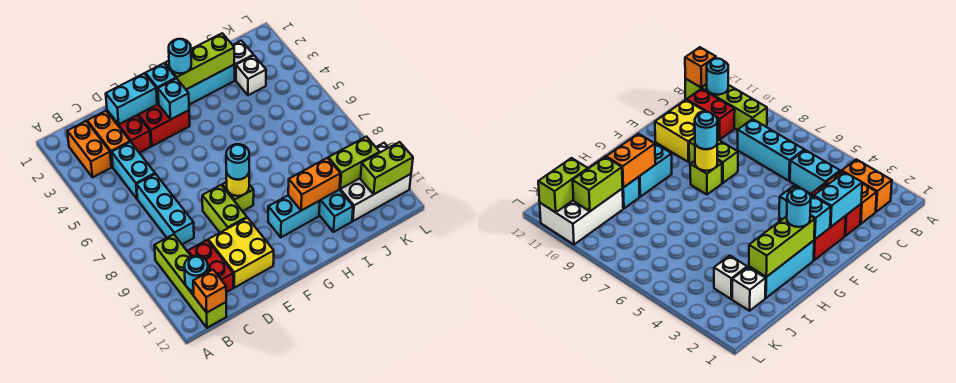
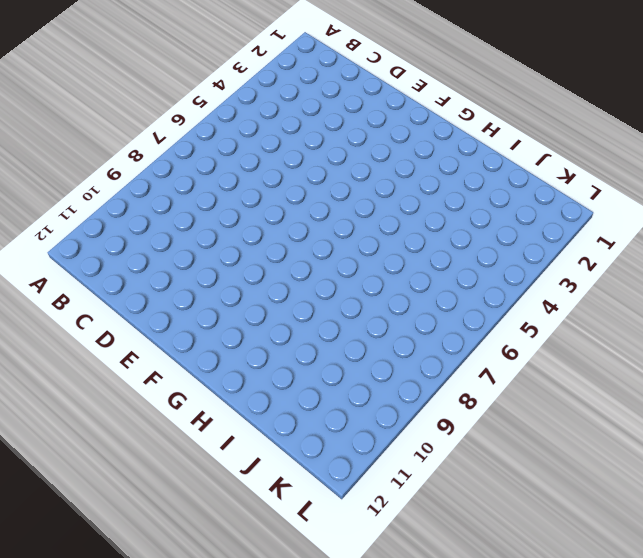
none -> orange brick B2:B3 level 1
none -> lime brick B9:B12 level 1
none -> orange brick C2:C3 level 1

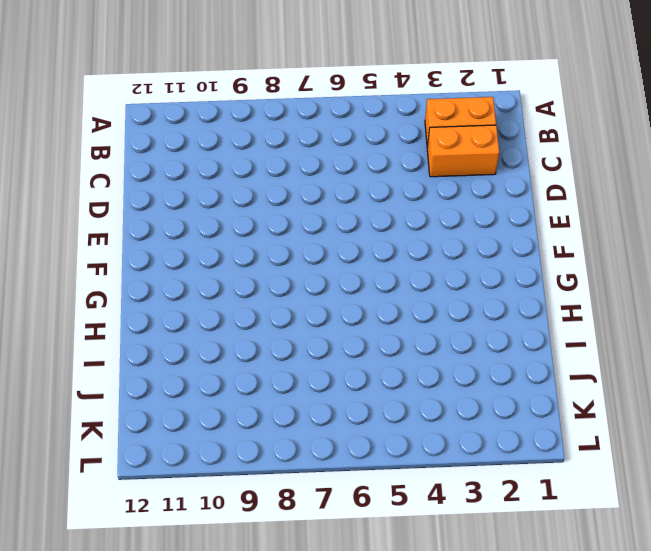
none -> lime brick B9:B12 level 1
none -> cyan brick C4:C5 level 1
none -> cyan brick C6:C8 level 1

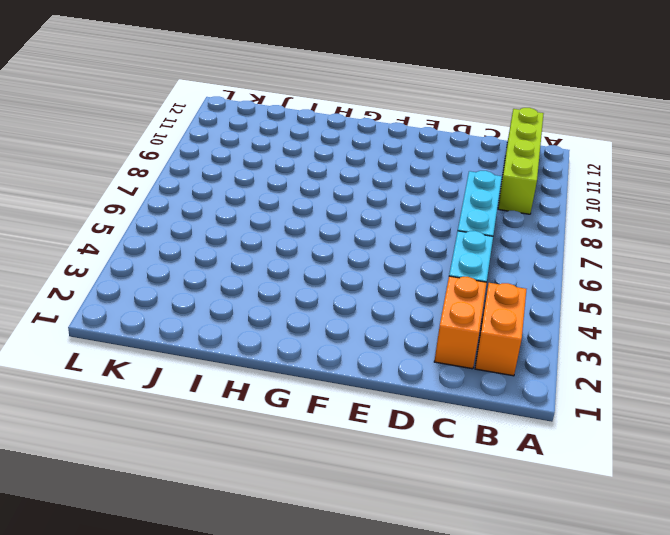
none -> red brick C10:C11 level 1
none -> red brick D2:D3 level 1
none -> yellow brick D10:E11 level 1

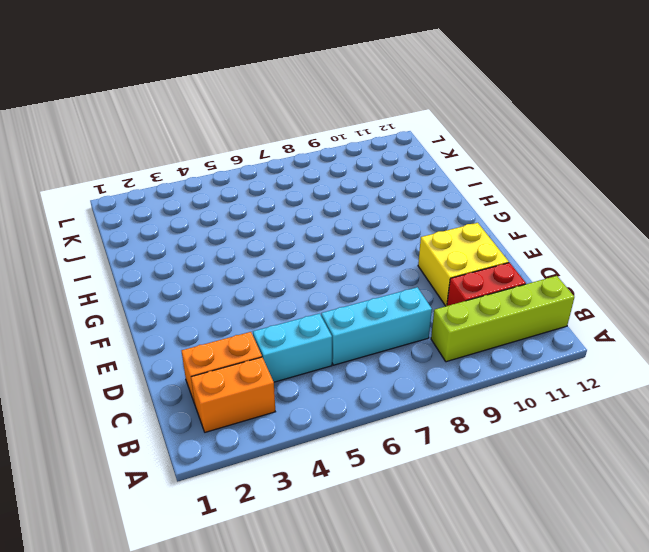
none -> red brick D2:D3 level 1
none -> red brick E2:F3 level 1
none -> lime brick E8:E9 level 1

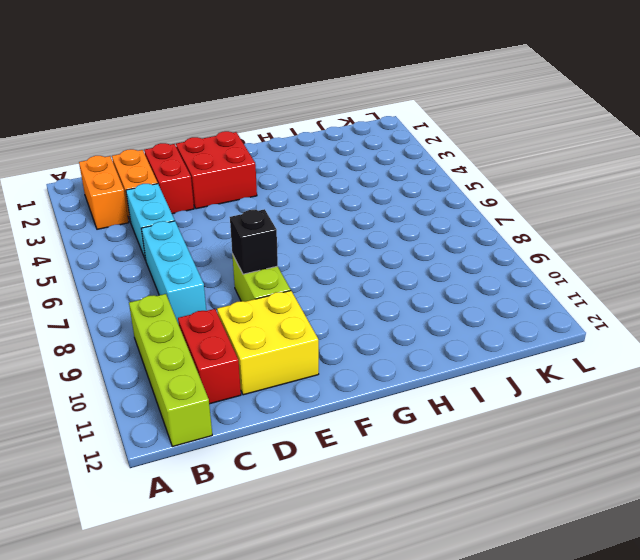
black brick E8 level 2 -> none
none -> lime brick F8 level 1
none -> cyan brick G2:I2 level 1
none -> cyan brick G10:H10 level 1

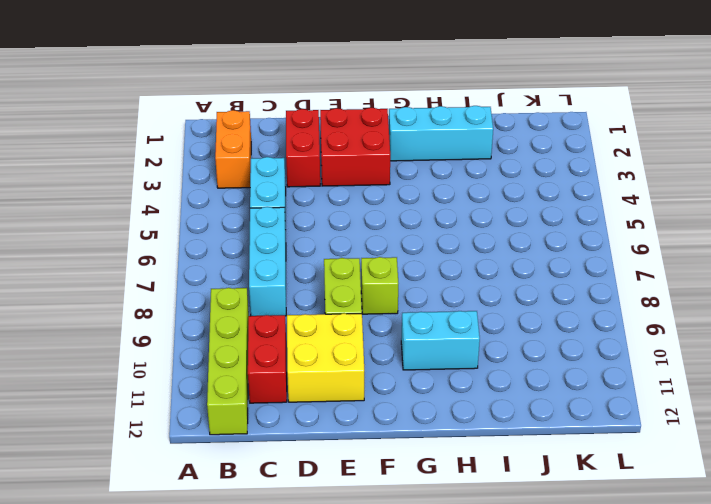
none -> orange brick C2:C3 level 1
none -> cyan brick I10:I11 level 1
none -> white brick J2 level 1

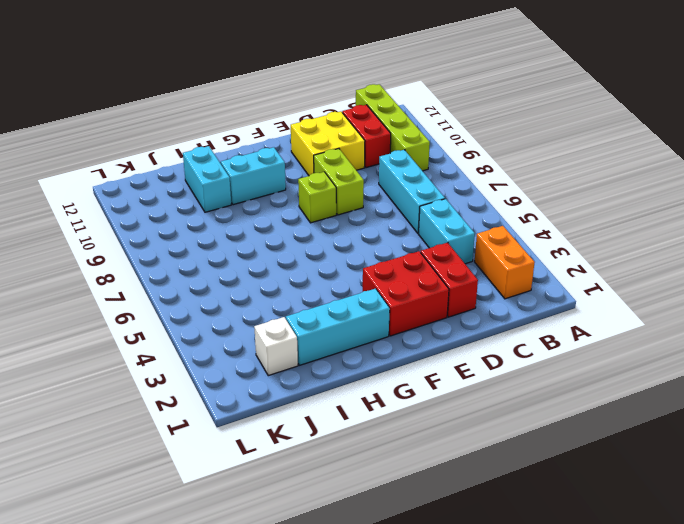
none -> orange brick C2:C3 level 1
none -> white brick J3 level 1
none -> white brick J10:L11 level 1

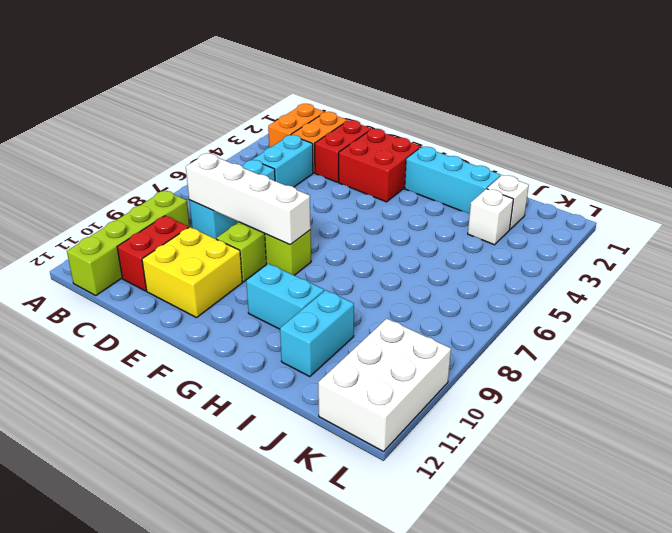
white brick C8:F8 level 2 -> yellow round brick F8 level 2
white brick K10:L12 level 1 -> white brick J10:L11 level 1
none -> cyan round brick B11 level 2
none -> orange brick B12 level 2
none -> cyan brick D2:E2 level 2

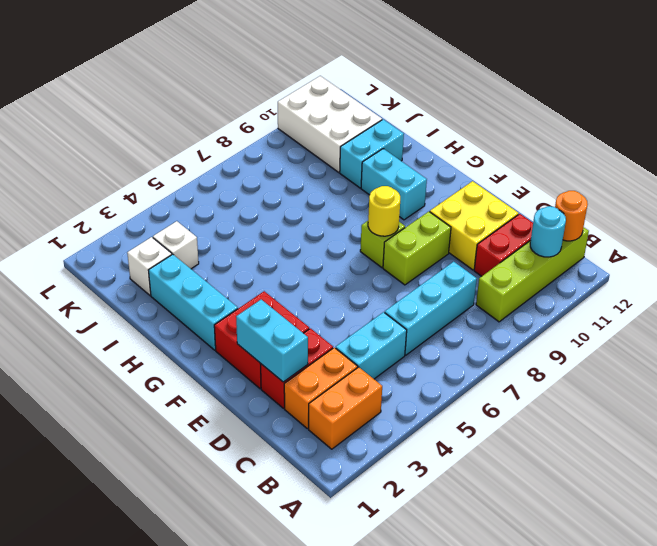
orange round brick B12 level 2 -> orange brick B12 level 2
none -> cyan brick F2 level 2
none -> cyan brick F3 level 2
none -> lime brick G2:I2 level 2

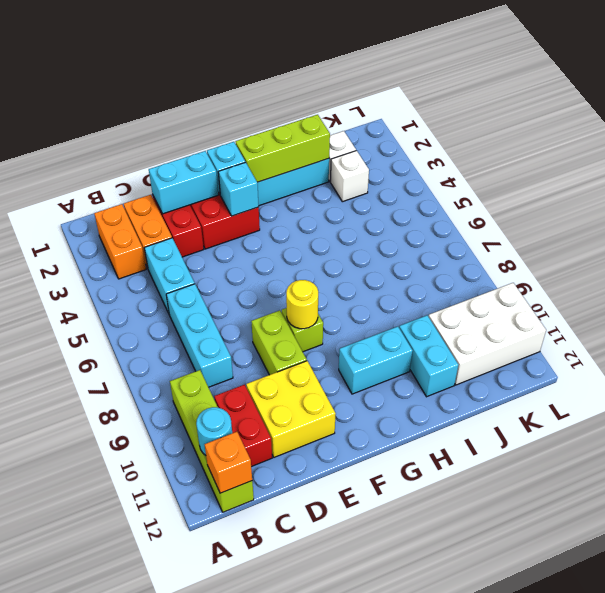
none -> orange brick H10:I10 level 2
none -> lime brick J10:K10 level 2
none -> lime brick K11:L11 level 2

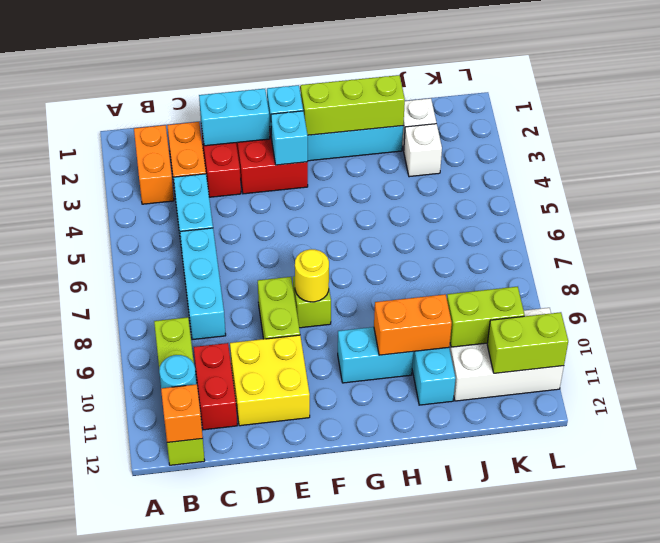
none -> cyan round brick F8 level 3
none -> cyan round brick G2 level 3

